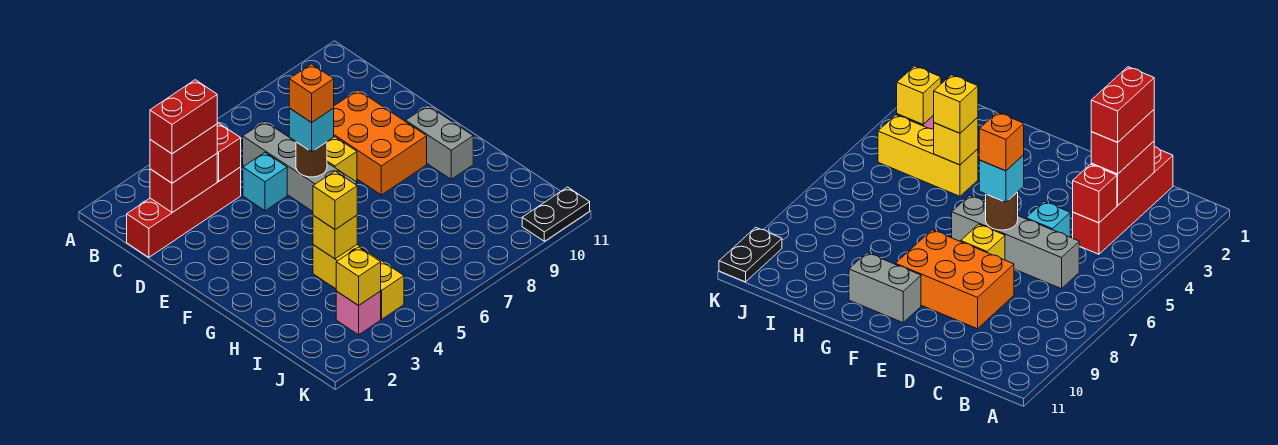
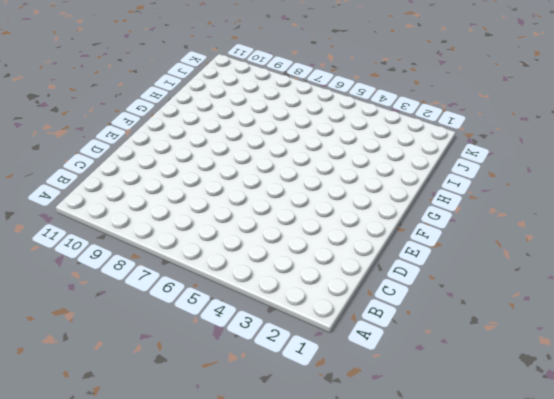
none -> red brick C1:C4 level 1
none -> grey brick C6:F6 level 1
none -> cyan brick D5 level 1

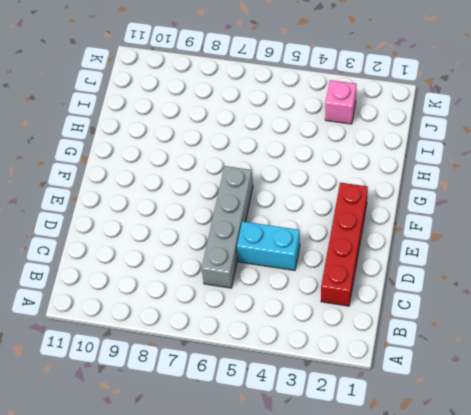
red brick C2:F2 level 1 -> red brick C1:C4 level 1
cyan brick D4:D5 level 1 -> cyan brick D5 level 1
none -> orange brick D8:F9 level 1
none -> yellow brick E7 level 1
none -> grey brick F10:G10 level 1

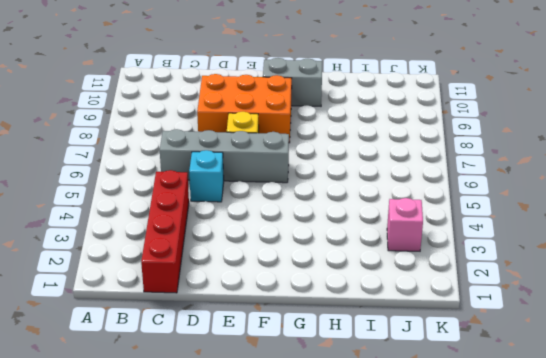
none -> yellow brick H4:J4 level 1
none -> black plate K10:K11 level 1
none -> red brick C2:C3 level 2

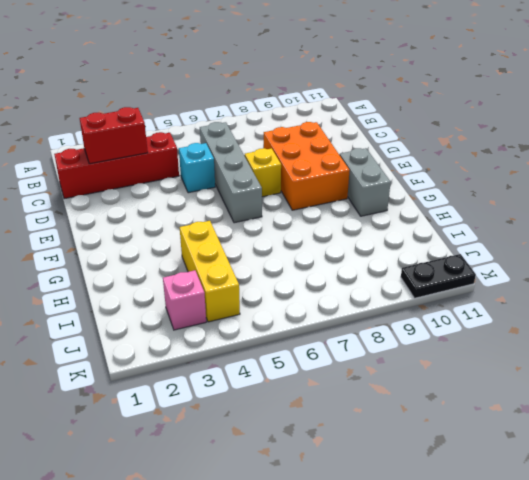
none -> red brick C4 level 2
none -> brown round brick E6 level 2
none -> yellow brick H4 level 2

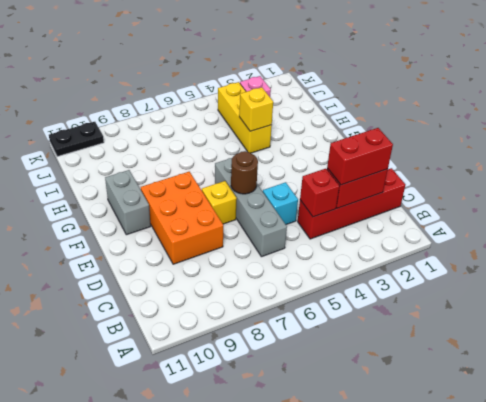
none -> yellow brick J3 level 2
none -> cyan brick E6 level 3
none -> yellow brick H4 level 3

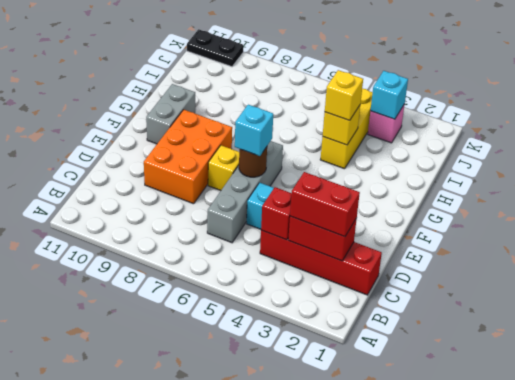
cyan brick J3 level 2 -> yellow brick J3 level 2
none -> red brick C2:C3 level 4
none -> orange brick E6 level 4

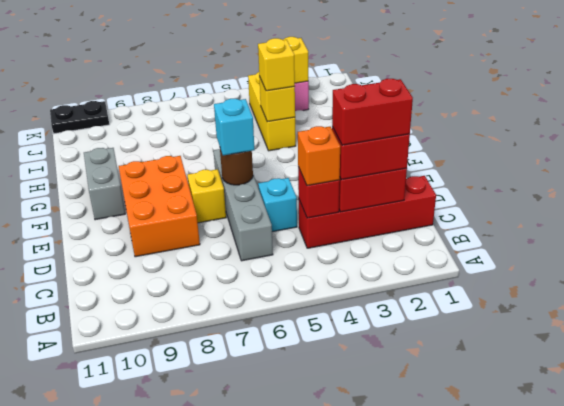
orange brick C4 level 3 -> orange brick E6 level 4

